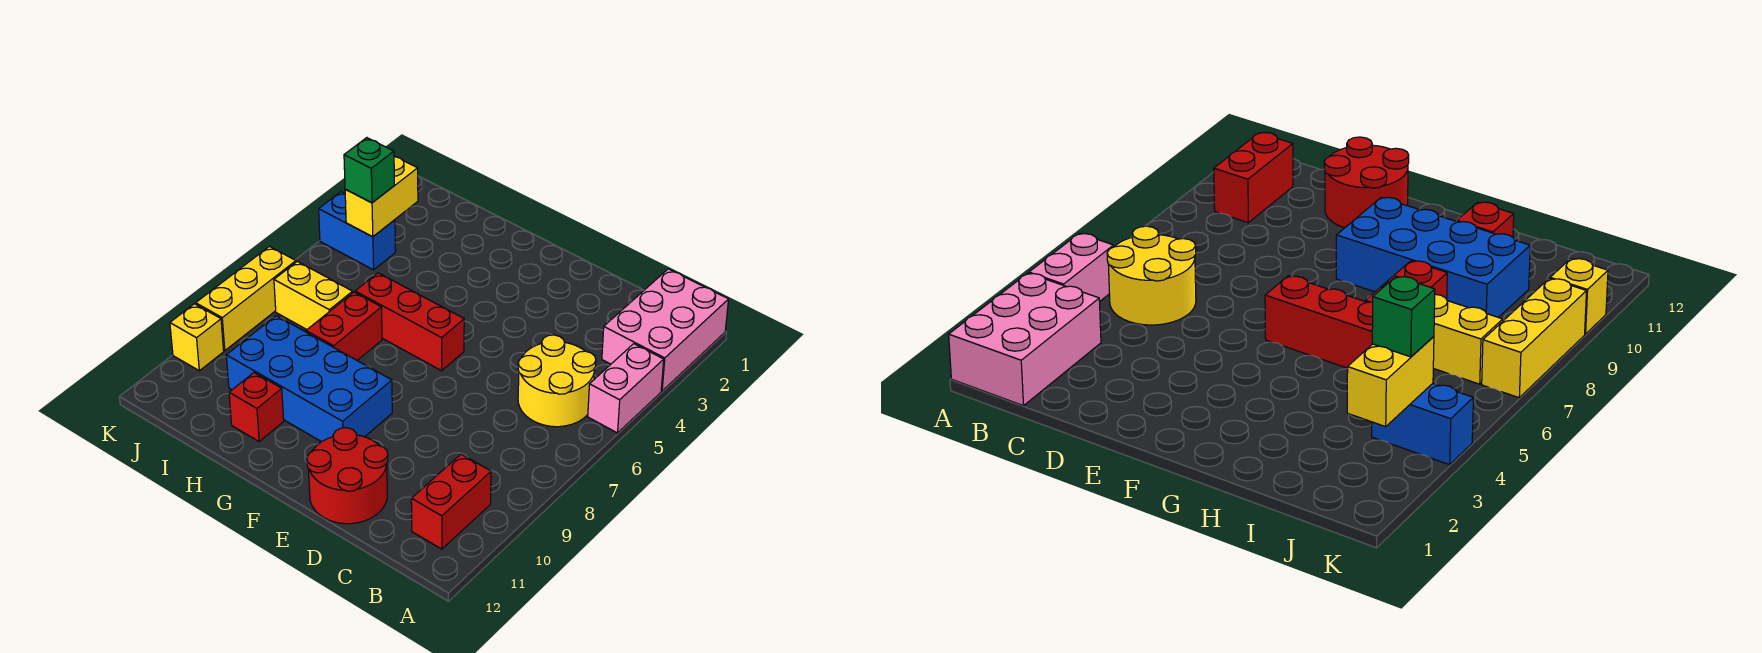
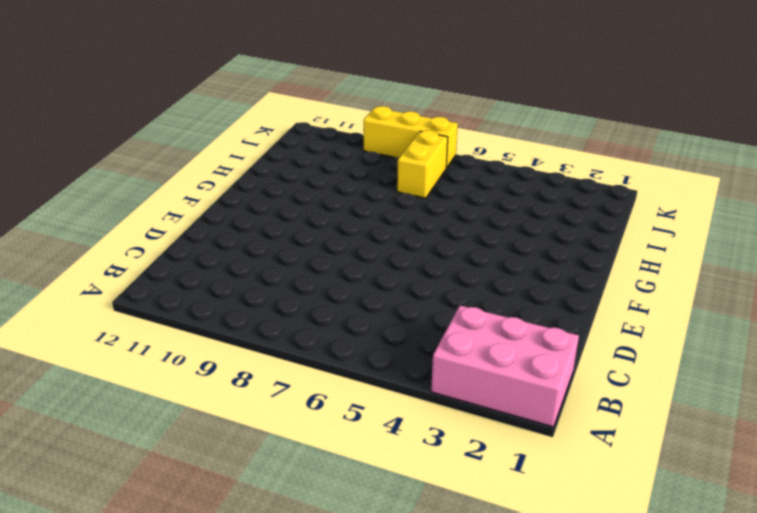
none -> pink brick A4:A5 level 1
none -> yellow round brick B5:C6 level 1
none -> red brick B10:B11 level 1

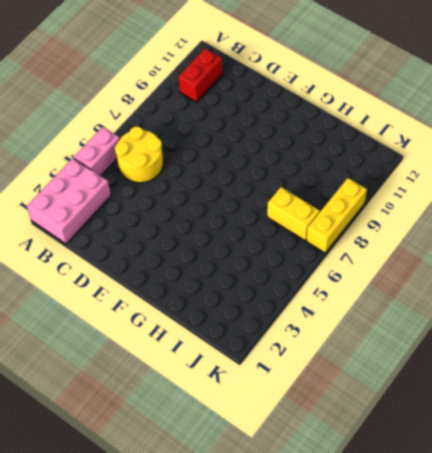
none -> red round brick D11:E12 level 1
none -> red brick F6:H6 level 1
none -> blue brick F9:I10 level 1

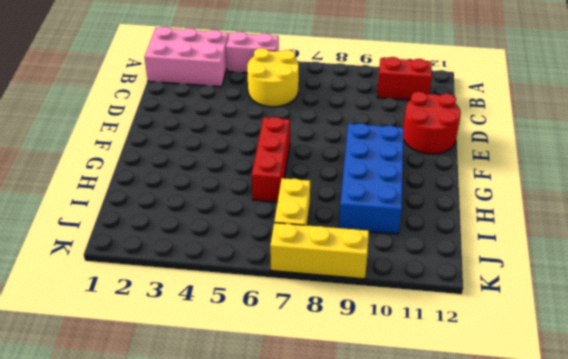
none -> red brick H7:H8 level 1
none -> red brick H11 level 1
none -> blue brick J4:K4 level 1

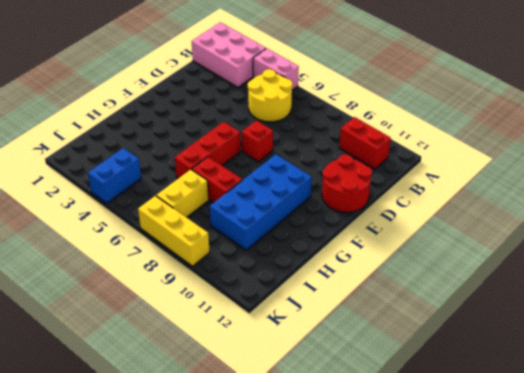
red brick E7 level 1 -> red brick H11 level 1
none -> yellow brick K10 level 1
none -> yellow brick J3:J4 level 2
none -> green brick J4 level 3

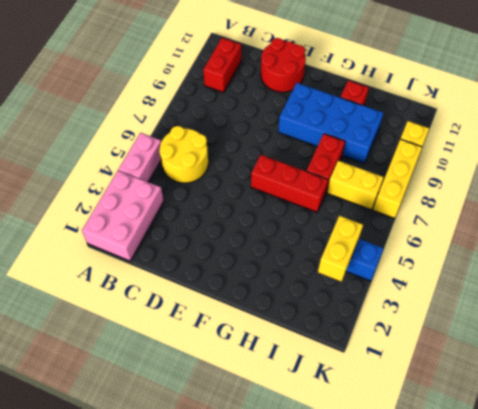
none -> green brick J4 level 3

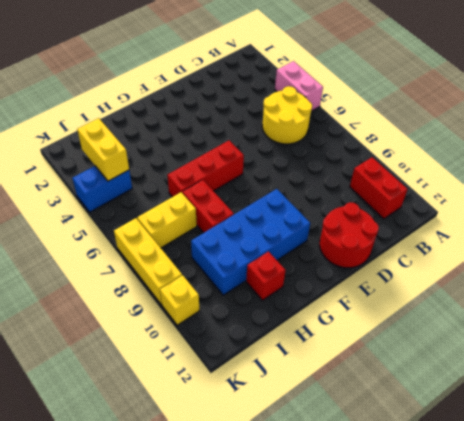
none -> pink brick A1:B3 level 1
none -> green brick J4 level 3

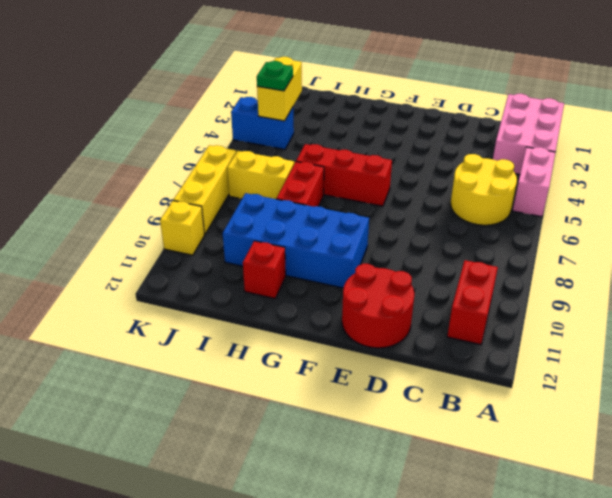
green plate J4 level 3 -> green brick J4 level 3

